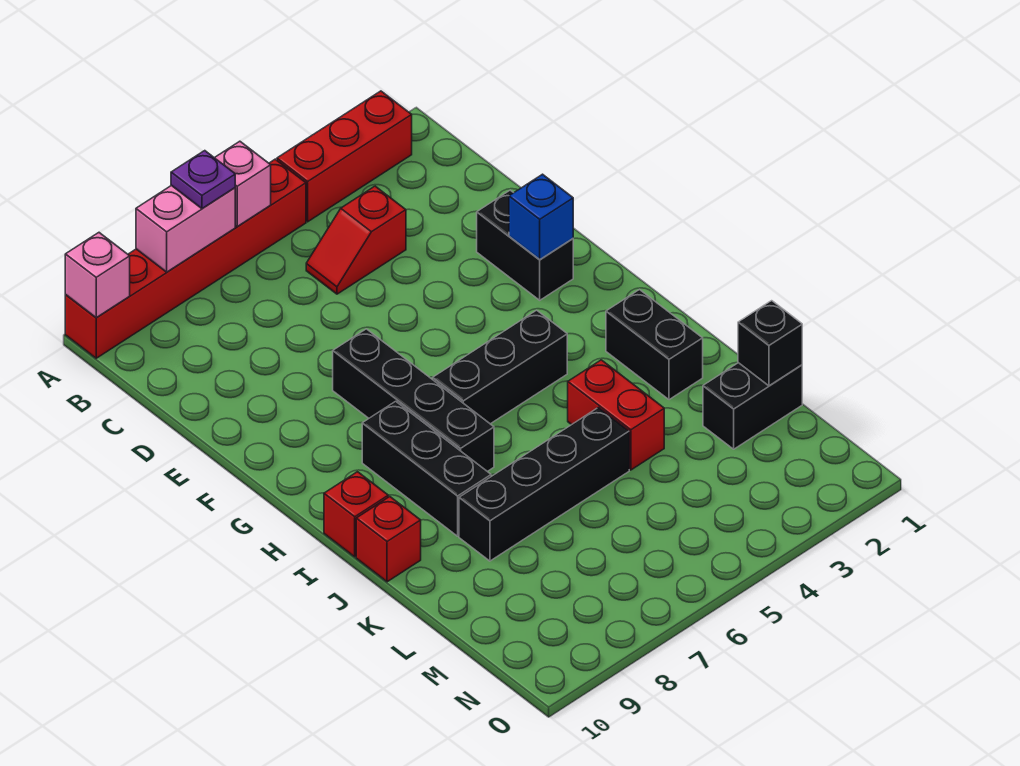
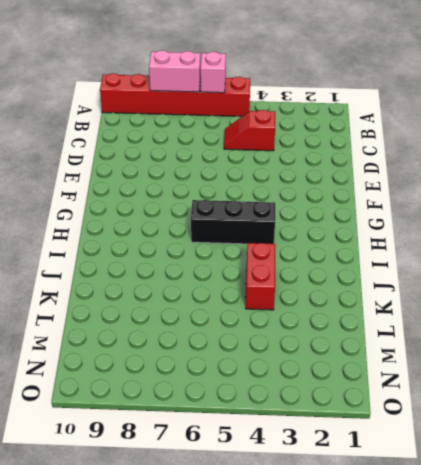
none -> red brick A2:A4 level 1
none -> black brick E2:F2 level 1
none -> black brick F7:I7 level 1

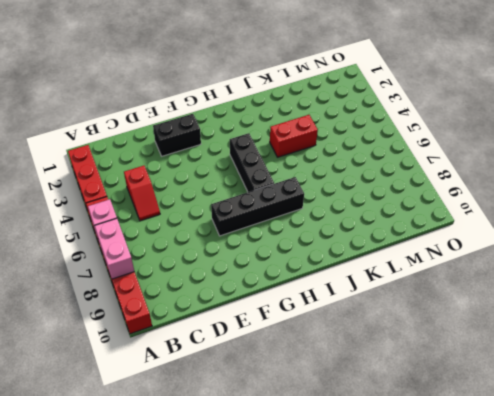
none -> black brick H8:J8 level 1
none -> black brick I2:J2 level 1
none -> red brick I10 level 1

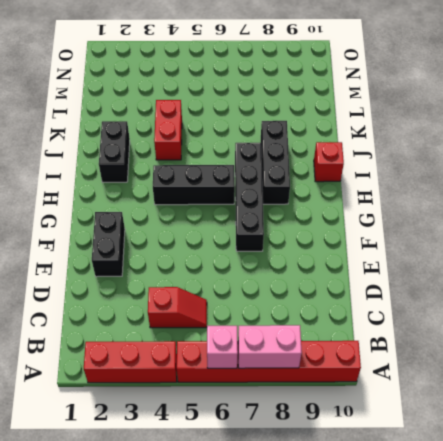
none -> red brick J10 level 1
none -> black brick K5:K8 level 1
none -> black brick L1:L2 level 1

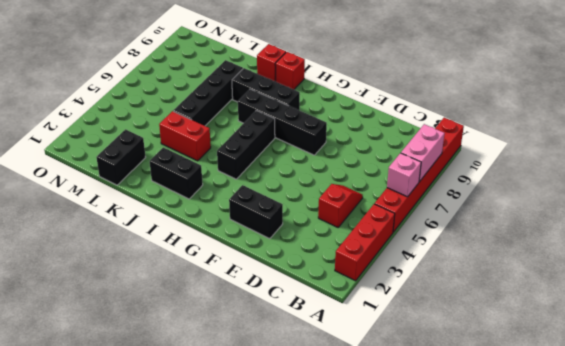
none -> pink brick A10 level 2
none -> blue brick F2 level 2
none -> black brick L1 level 2

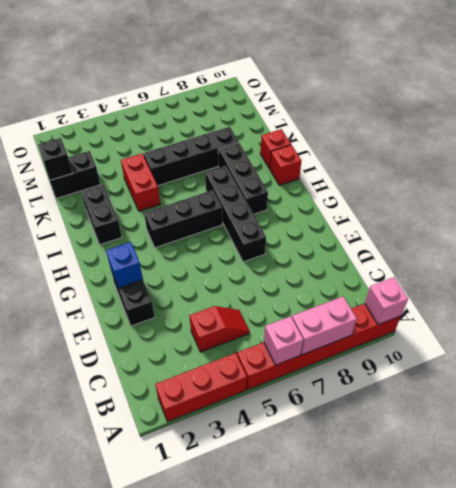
none -> purple plate A7 level 3

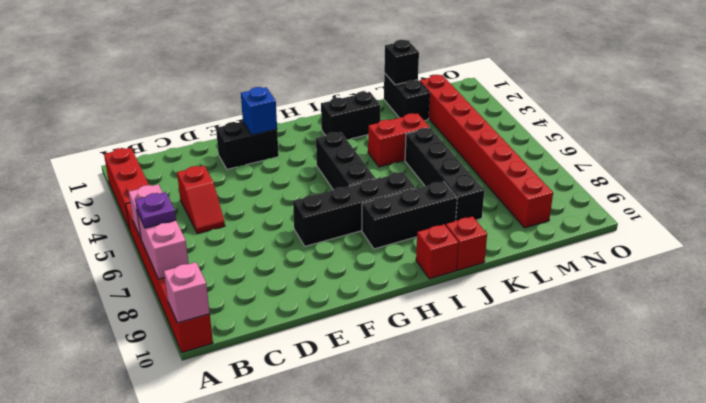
red brick M2:M9 level 1 -> none

